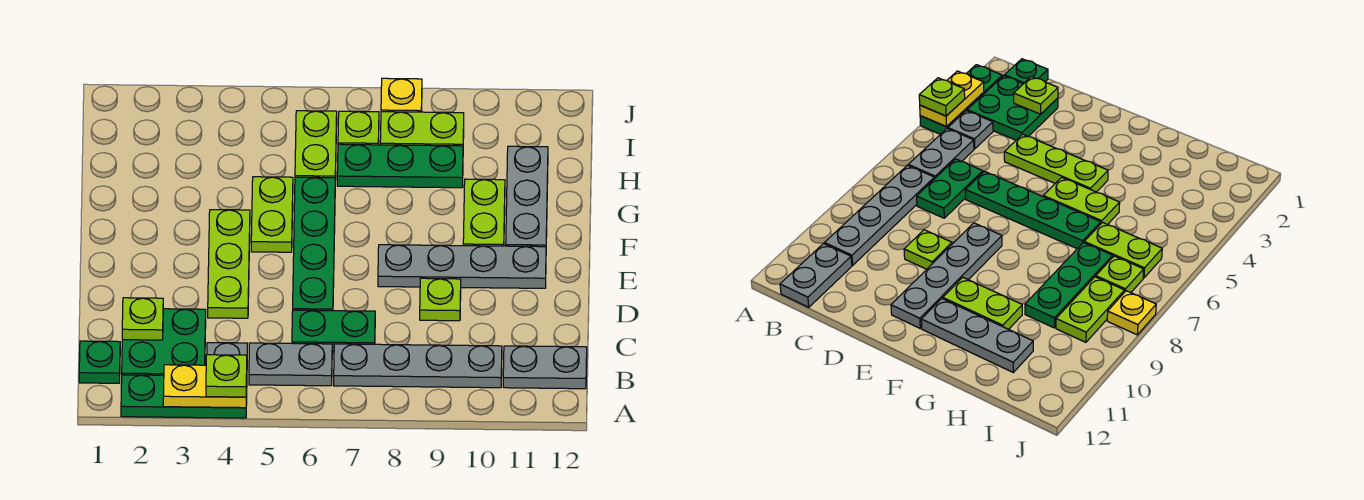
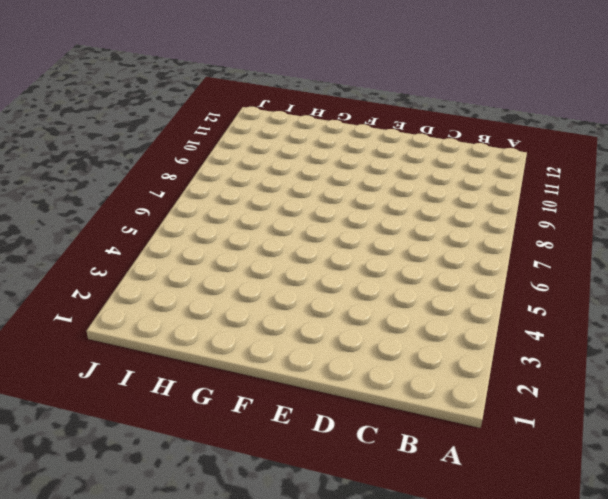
none -> green plate A2:A4 level 1
none -> green plate B1 level 1
none -> green plate B2:C3 level 1

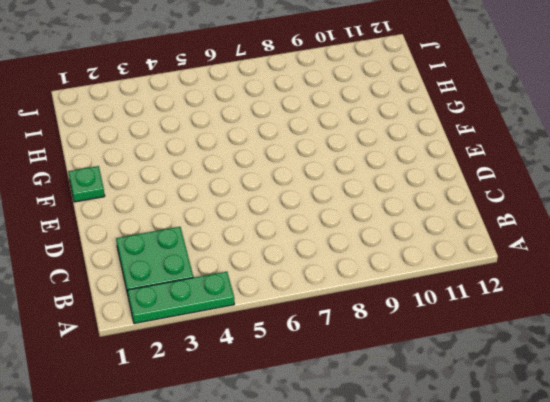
green plate F1 level 1 -> green plate B1 level 1
none -> grey plate B4 level 1
none -> grey plate B5:B6 level 1
none -> grey plate B7:B10 level 1

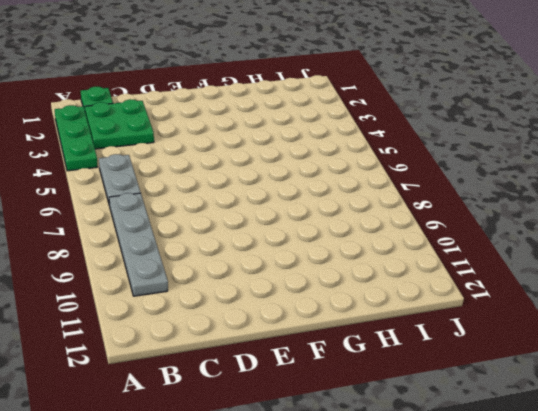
none -> grey plate B4 level 1
none -> grey plate B11:B12 level 1
none -> green plate C6:C7 level 1

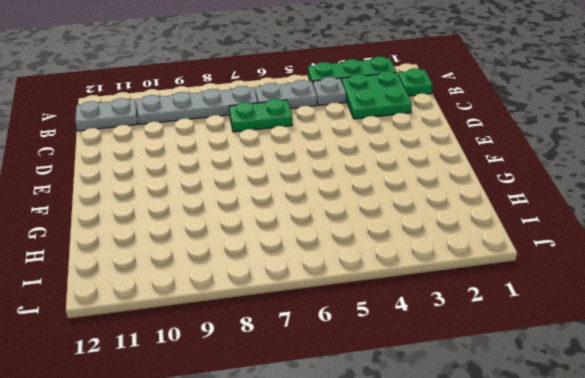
none -> lime plate D4:F4 level 1
none -> green plate D6:G6 level 1
none -> lime plate D9 level 1

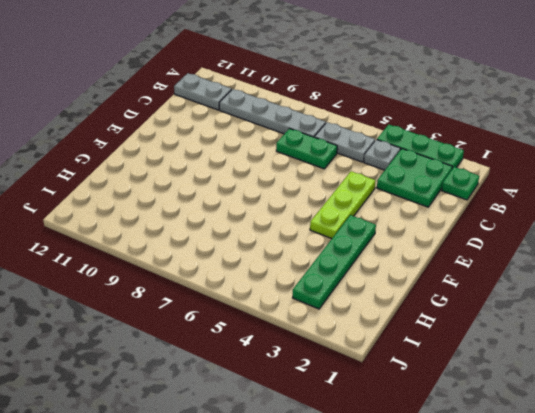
green plate F3:I3 level 1 -> green plate D6:G6 level 1
none -> lime plate D9 level 1
none -> grey plate E8:E11 level 1
none -> lime plate F5:G5 level 1

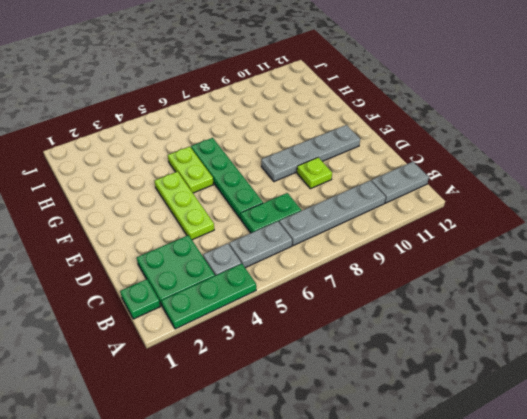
none -> lime plate F10:G10 level 1
none -> grey plate F11:H11 level 1
none -> lime plate H6:I6 level 1

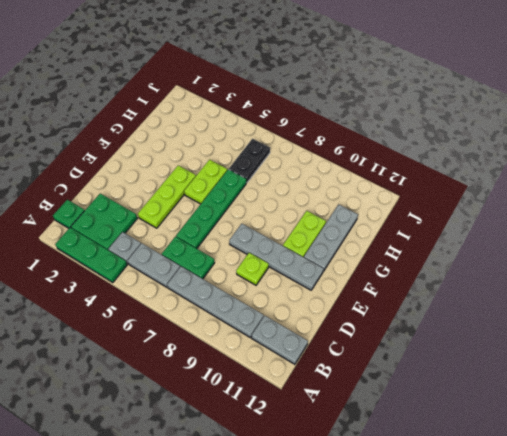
black plate H6:I6 level 1 -> lime plate H6:I6 level 1
none -> green plate H7:H9 level 1
none -> lime plate I7 level 1
none -> lime plate I8:I9 level 1

